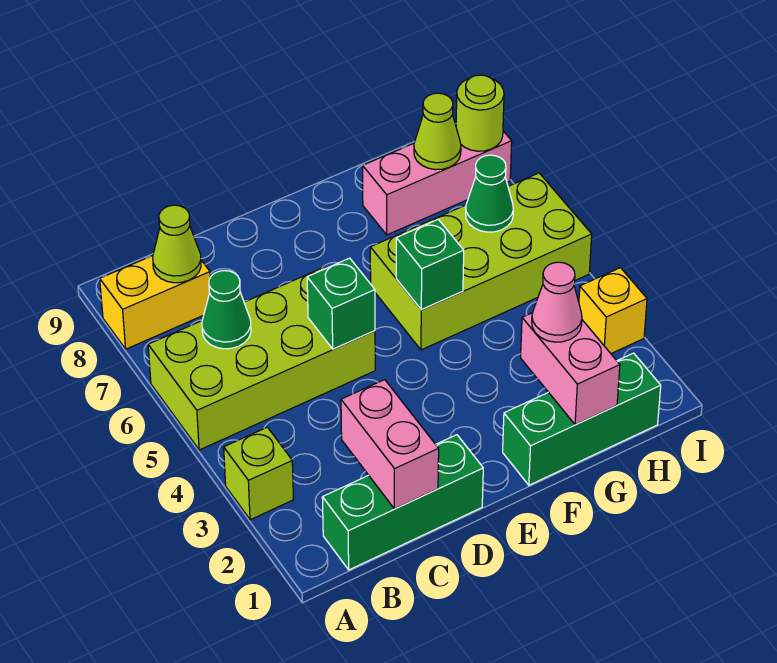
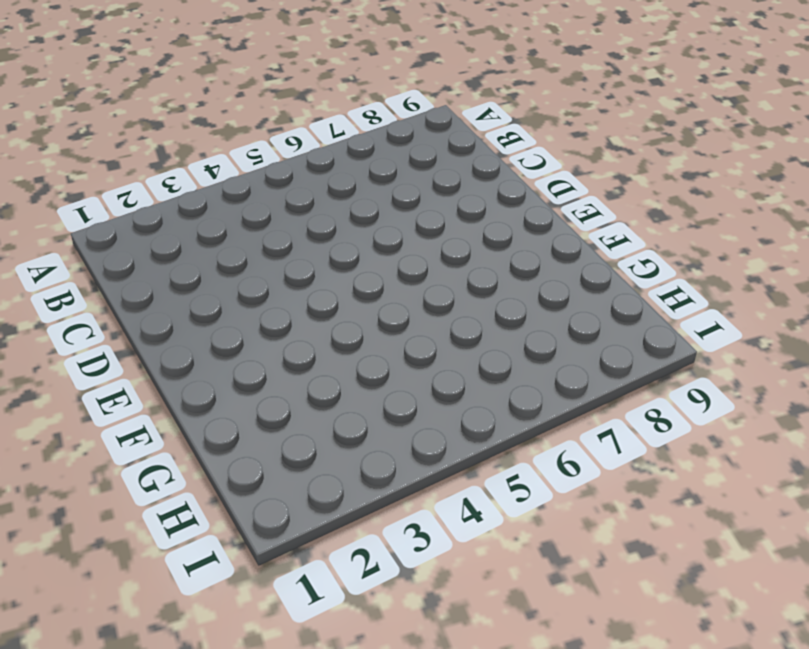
none -> lime brick A3 level 1
none -> lime brick A5:D6 level 1
none -> yellow brick A8:B8 level 1

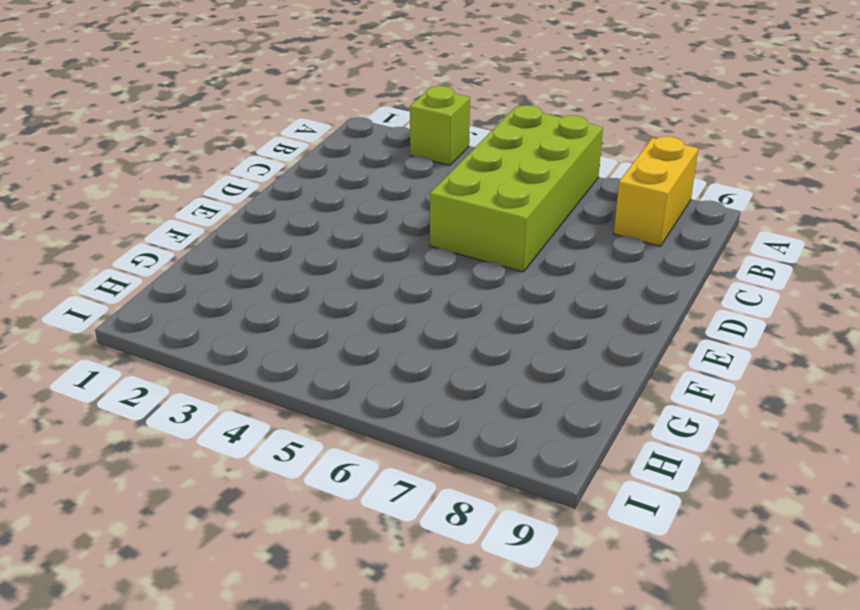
none -> green brick B1:D1 level 1
none -> green brick F1:H1 level 1
none -> lime brick F5:I6 level 1

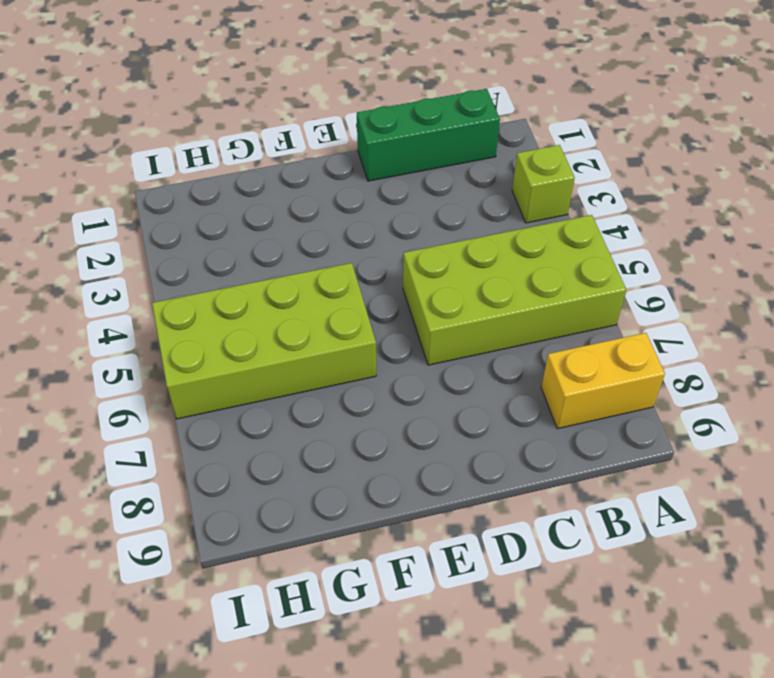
none -> green brick F1:H1 level 1
none -> pink brick G8:I8 level 1
none -> yellow brick I3 level 1

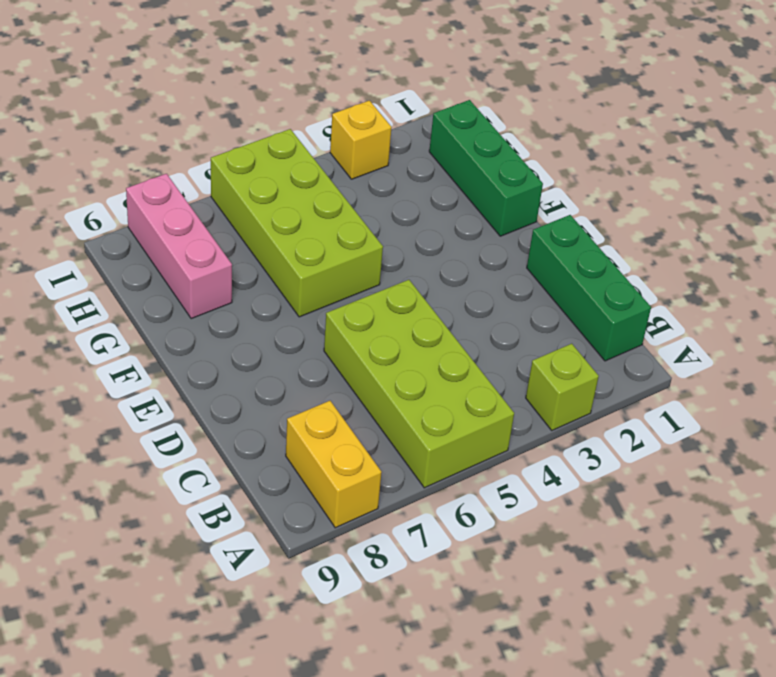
none -> green cone B6 level 2
none -> lime cone B8 level 2
none -> pink brick C1:C2 level 2

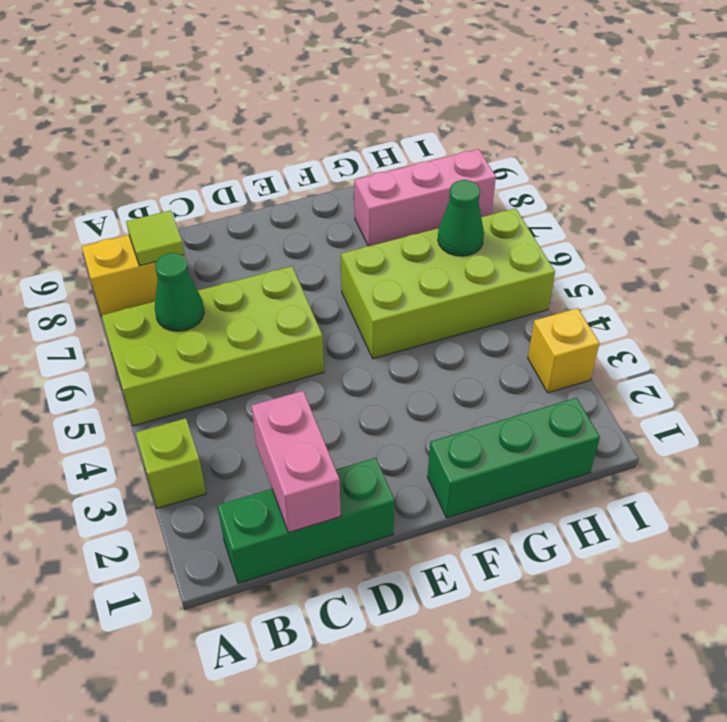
lime tile B8 level 2 -> lime cone B8 level 2
none -> green brick D5 level 2
none -> green brick F5 level 2
none -> pink brick G1:G2 level 2

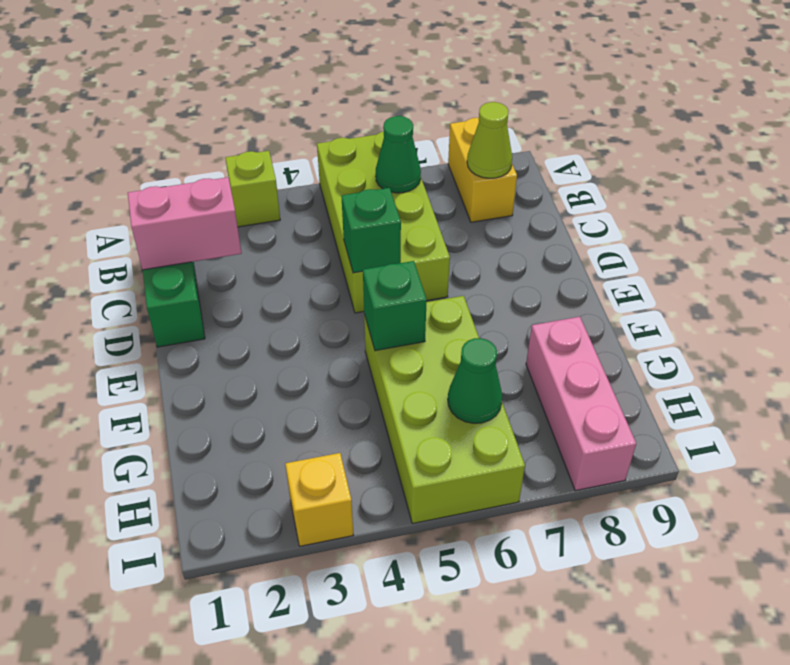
none -> green brick F1:H1 level 1
none -> pink brick G1:G2 level 2
none -> lime cone H8 level 2

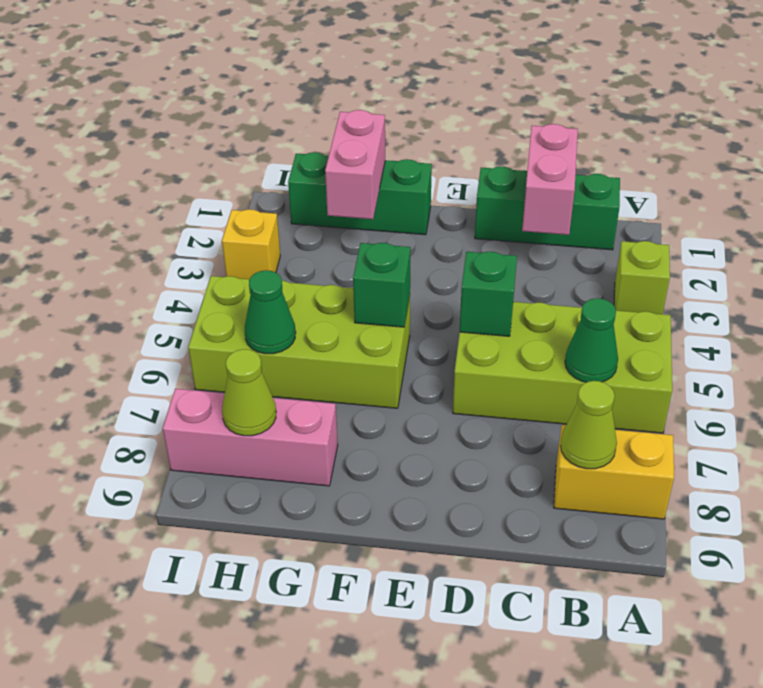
none -> lime round brick I8 level 2
none -> pink cone G2 level 3

